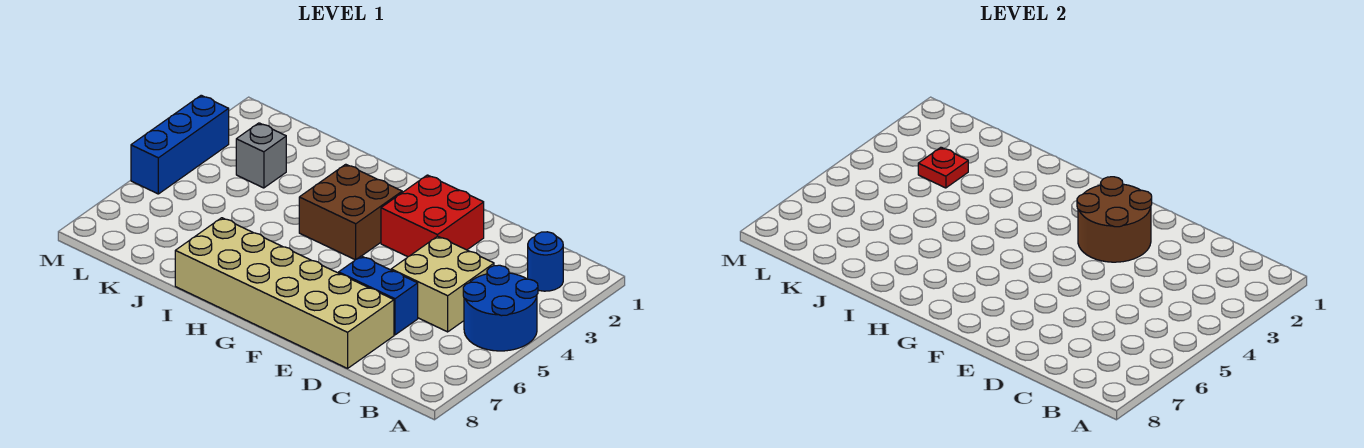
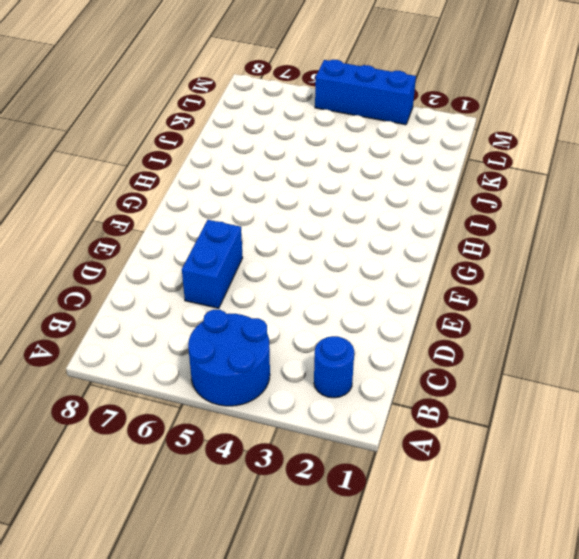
none -> tan brick C4:D5 level 1
none -> tan brick D7:I8 level 1

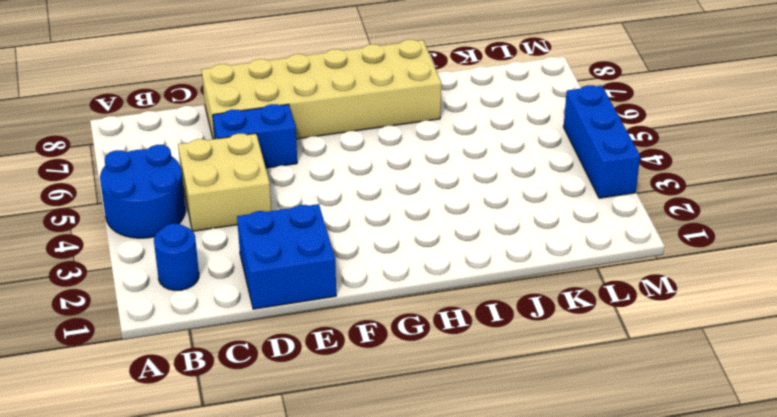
blue brick D1:E2 level 1 -> red brick E2:F3 level 1
none -> brown brick G3:H4 level 1
none -> grey brick K3 level 1

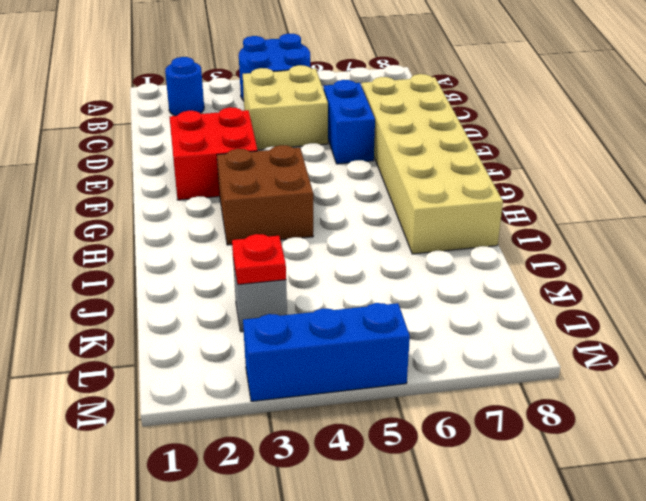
none -> brown round brick E2:F3 level 2

